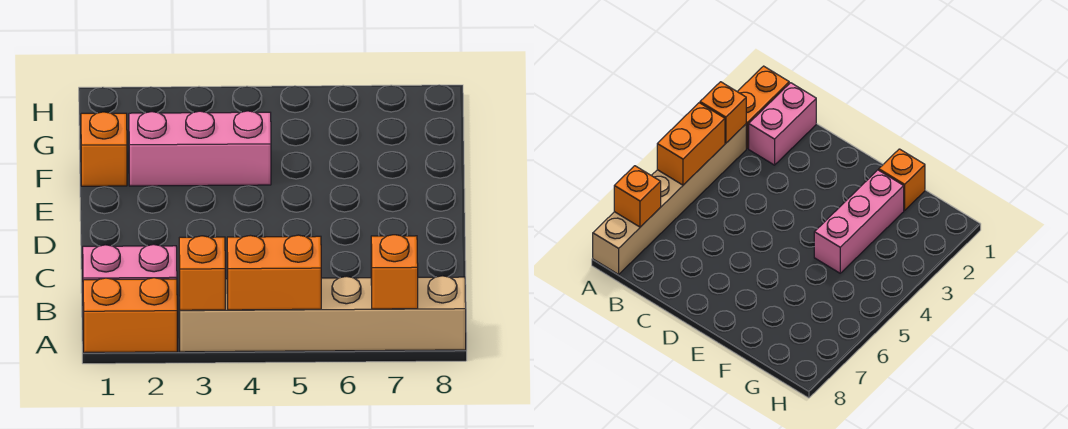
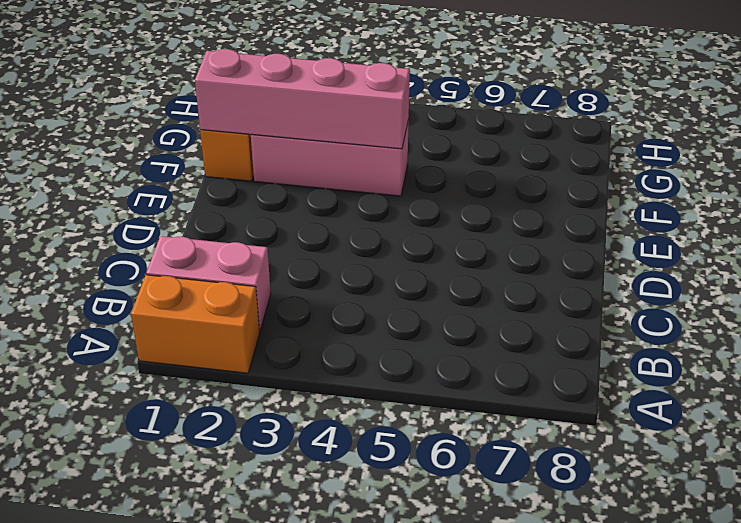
pink brick F1:F4 level 2 -> none
none -> tan brick A3:A8 level 1
none -> orange brick A3 level 2

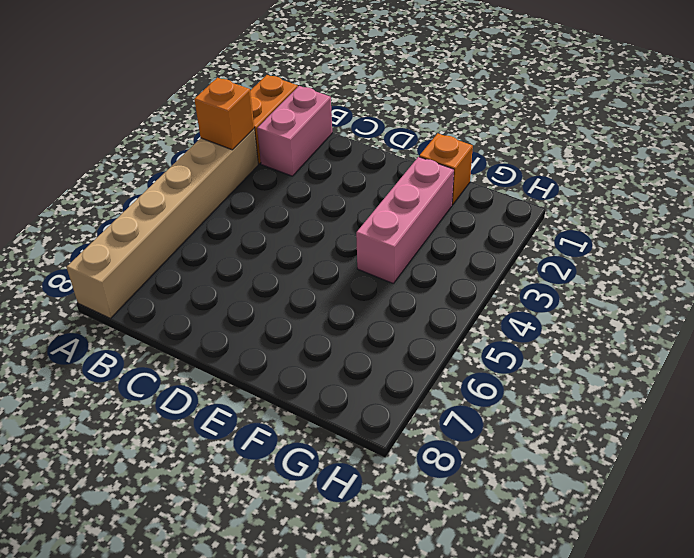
none -> orange brick A4:A5 level 2
none -> orange brick A7 level 2

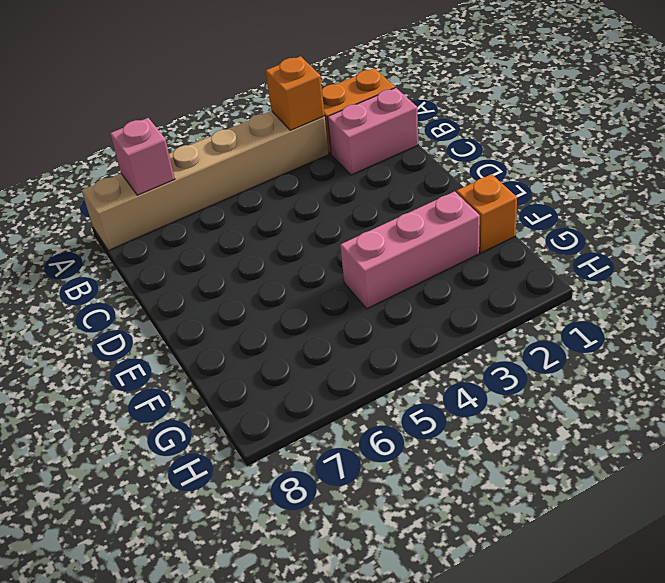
pink brick A7 level 2 -> orange brick A7 level 2
none -> orange brick A4:A5 level 2

